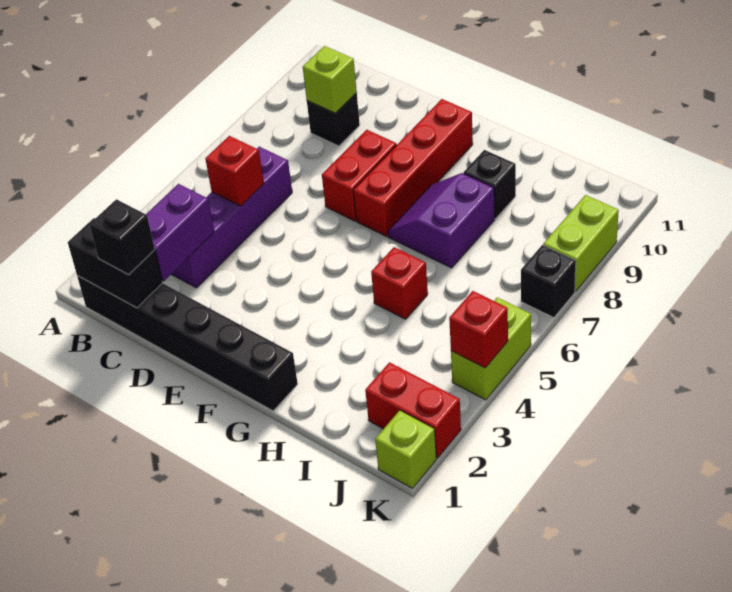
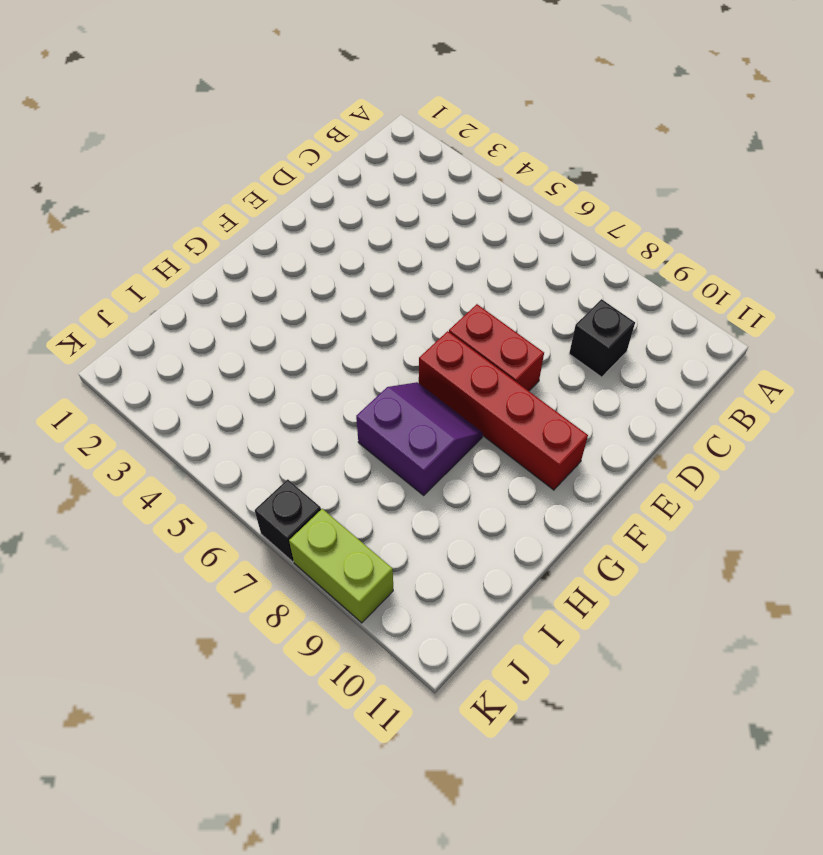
none -> black brick B1:G1 level 1
none -> purple brick C3:C6 level 1
none -> red brick H5 level 1

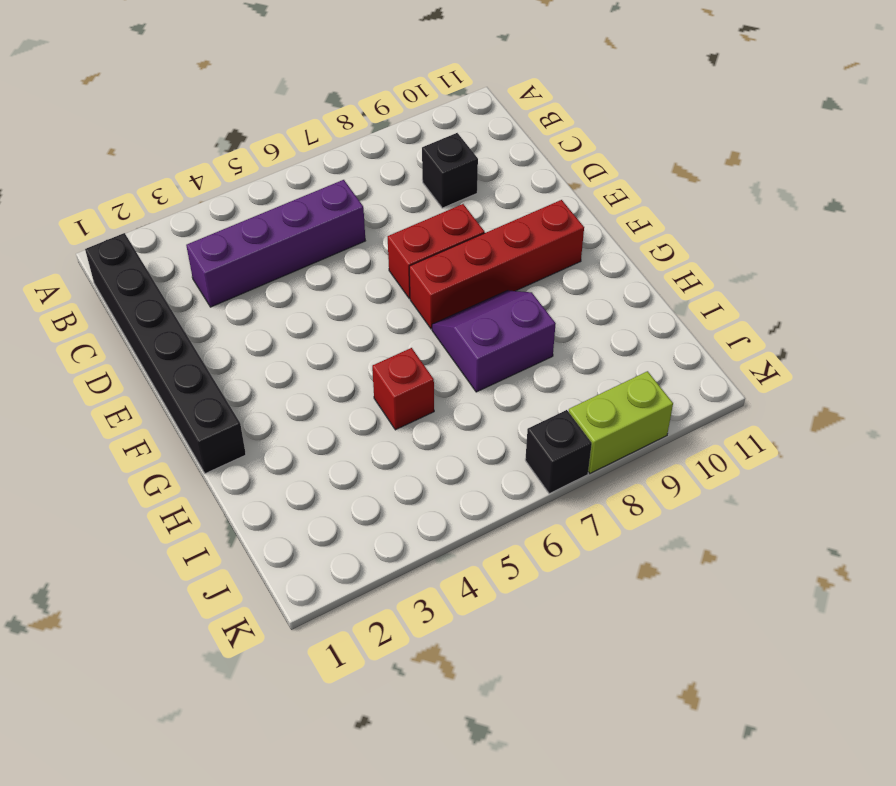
none -> black brick H9 level 1
none -> red brick J2:K2 level 1
none -> lime brick K1 level 1

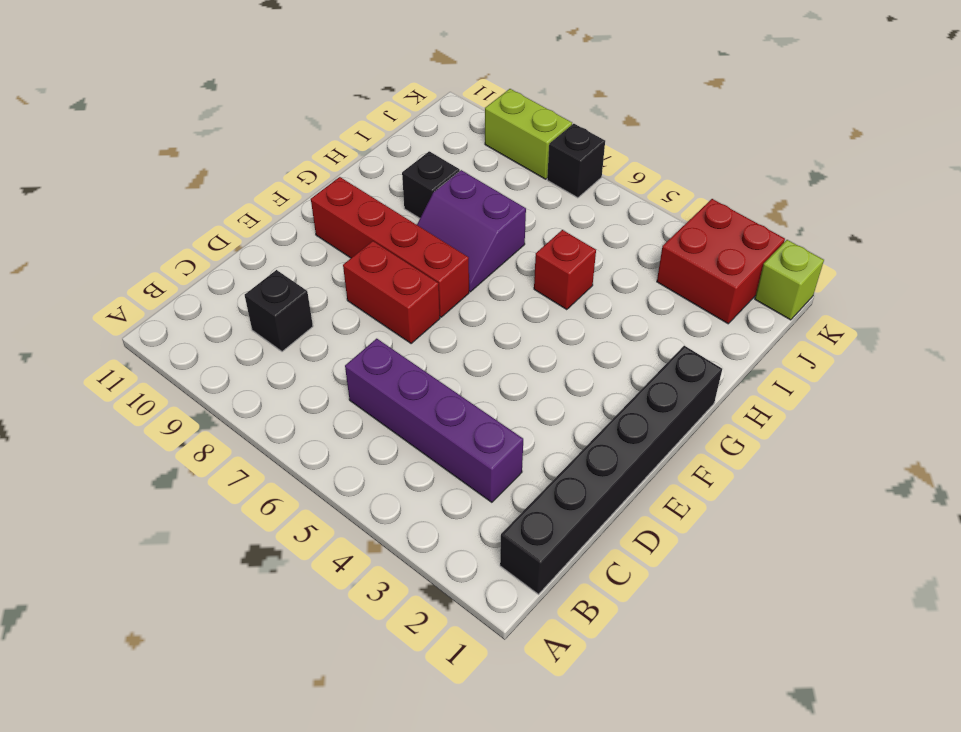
red brick J2:K3 level 1 -> red brick J2:K2 level 1
none -> lime brick K4:K5 level 1
none -> black brick B1:C1 level 2
none -> purple brick C2:C3 level 2

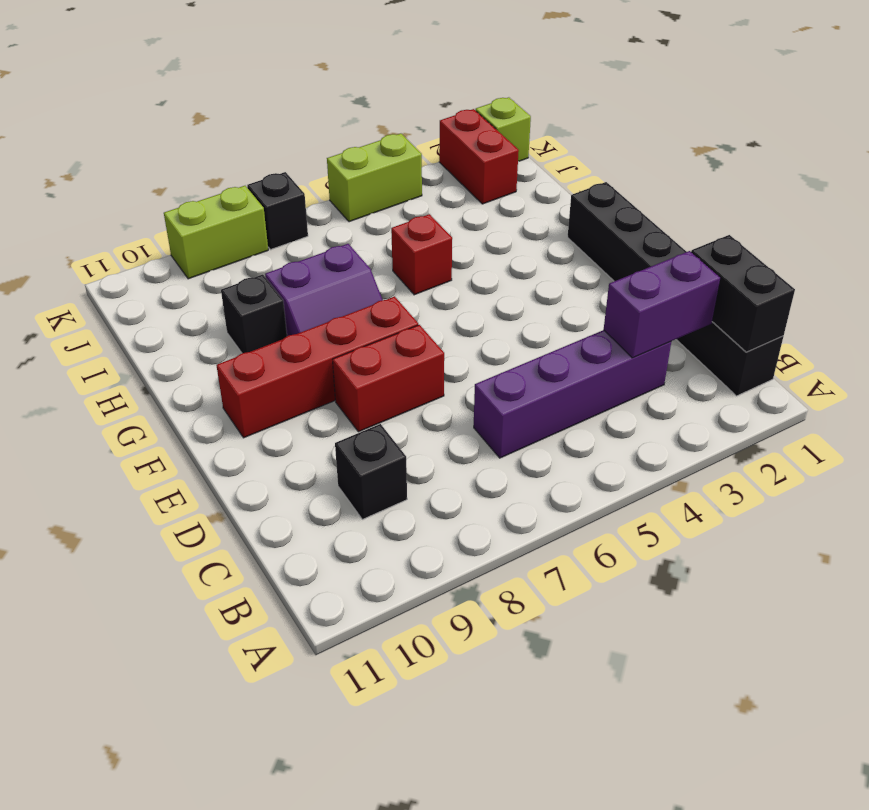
none -> red brick C5 level 2
none -> lime brick C9 level 2
none -> red brick K4 level 2

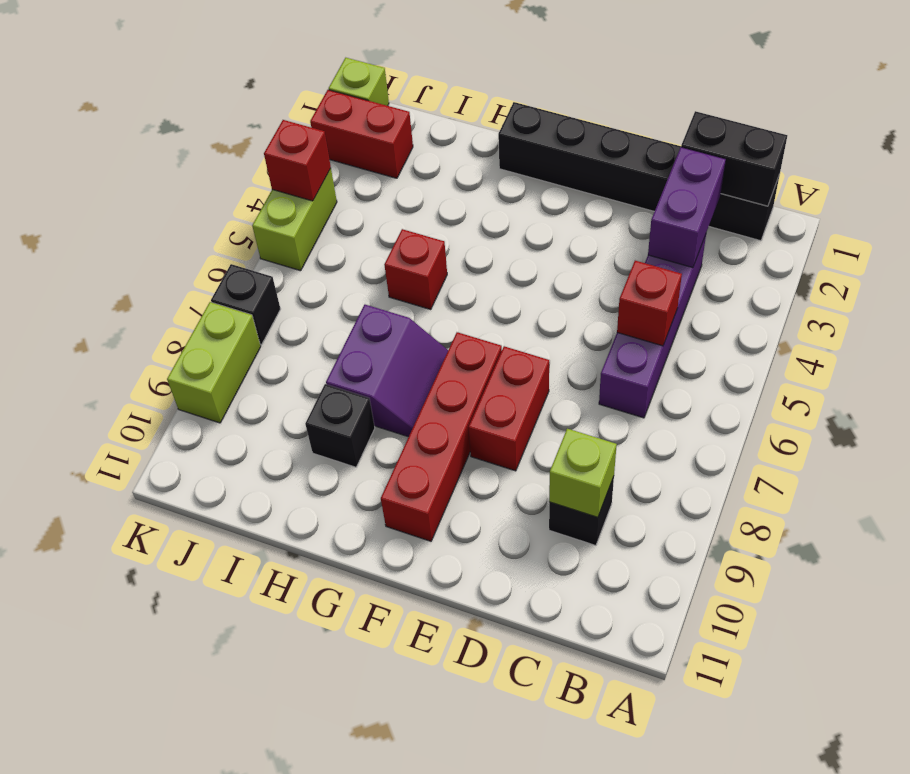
none -> black brick C1 level 3

